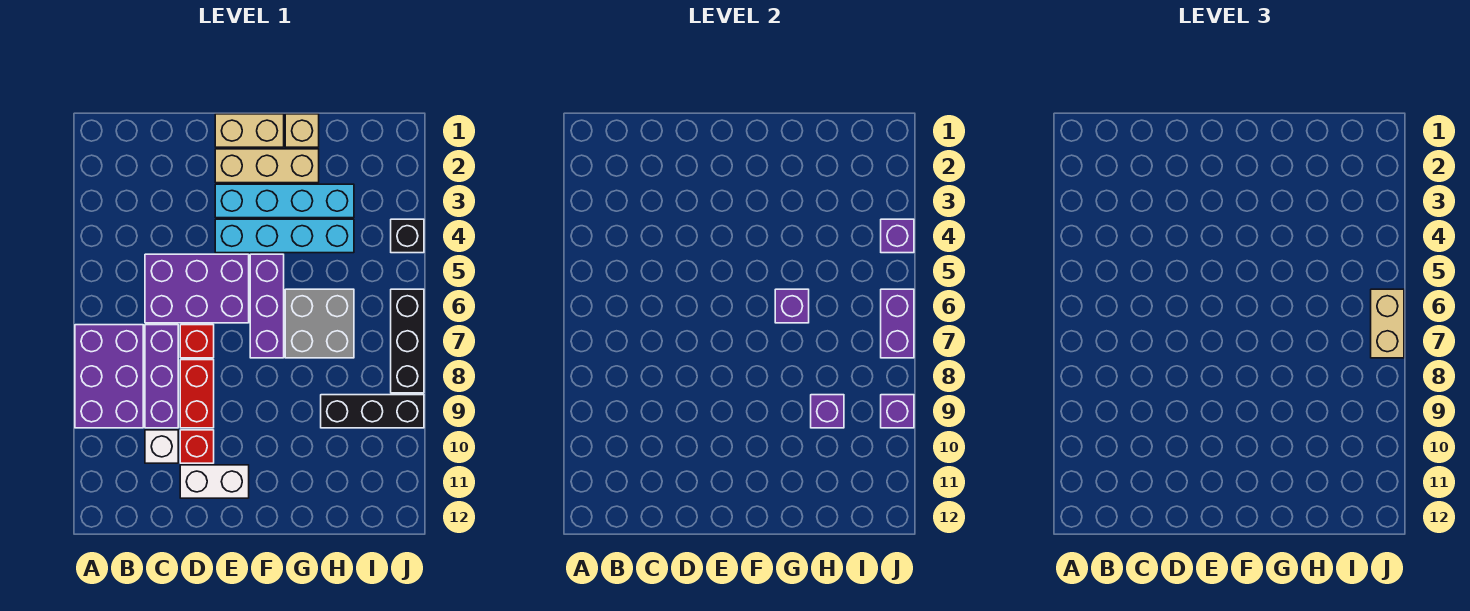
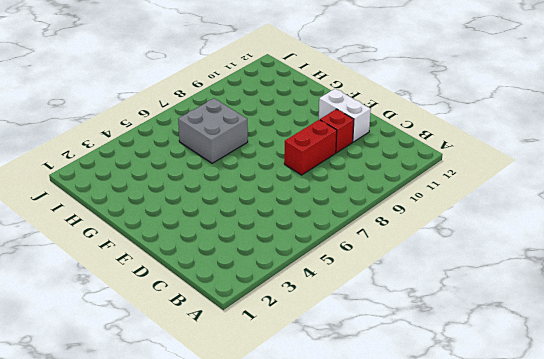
none -> purple brick A7:B9 level 1
none -> purple brick C5:E6 level 1
none -> purple brick C7:C9 level 1

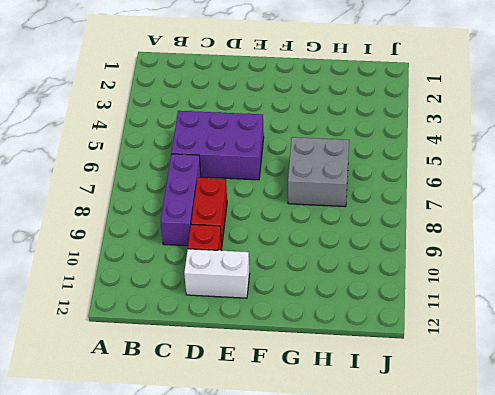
none -> purple brick A7:B9 level 1
none -> white brick C10 level 1
none -> red brick D7 level 1

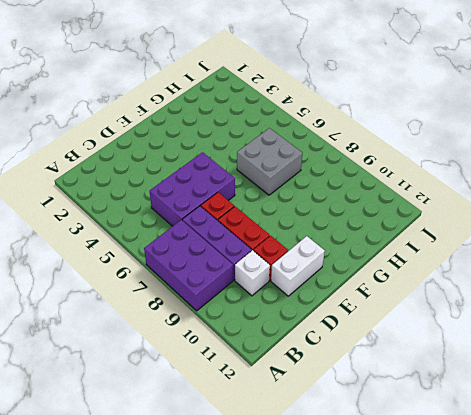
none -> tan brick E1:F1 level 1
none -> tan brick E2:G2 level 1
none -> cyan brick E3:H3 level 1

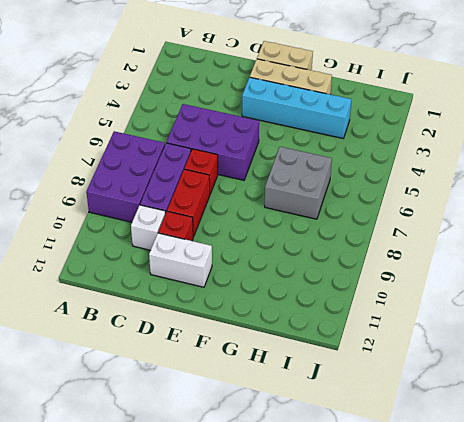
none -> cyan brick E4:H4 level 1
none -> purple brick F5:F7 level 1
none -> tan brick G1 level 1

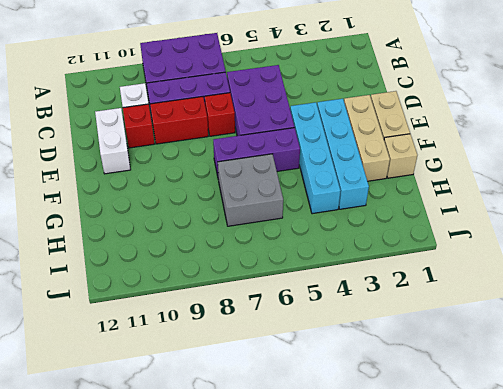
none -> black brick H9:J9 level 1
none -> black brick J4 level 1
none -> black brick J6:J8 level 1

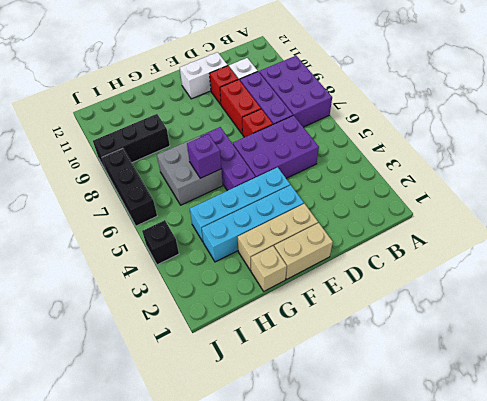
none -> purple brick H9 level 2
none -> purple brick J4 level 2
none -> purple brick J6:J7 level 2

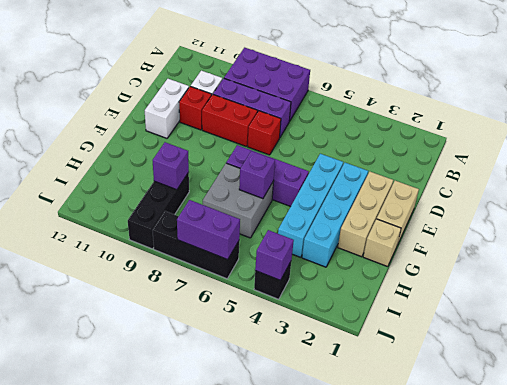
none -> purple brick C5:E6 level 1
none -> purple brick J9 level 2
none -> tan brick J6:J7 level 3

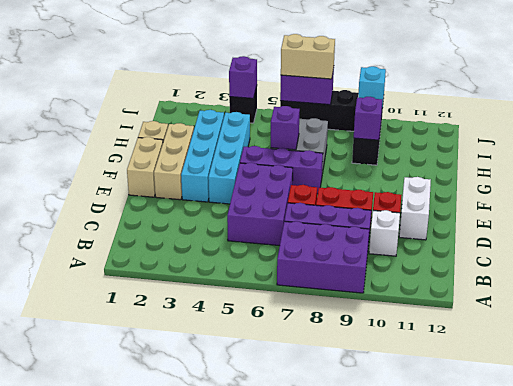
cyan brick J9 level 2 -> purple brick J9 level 2

